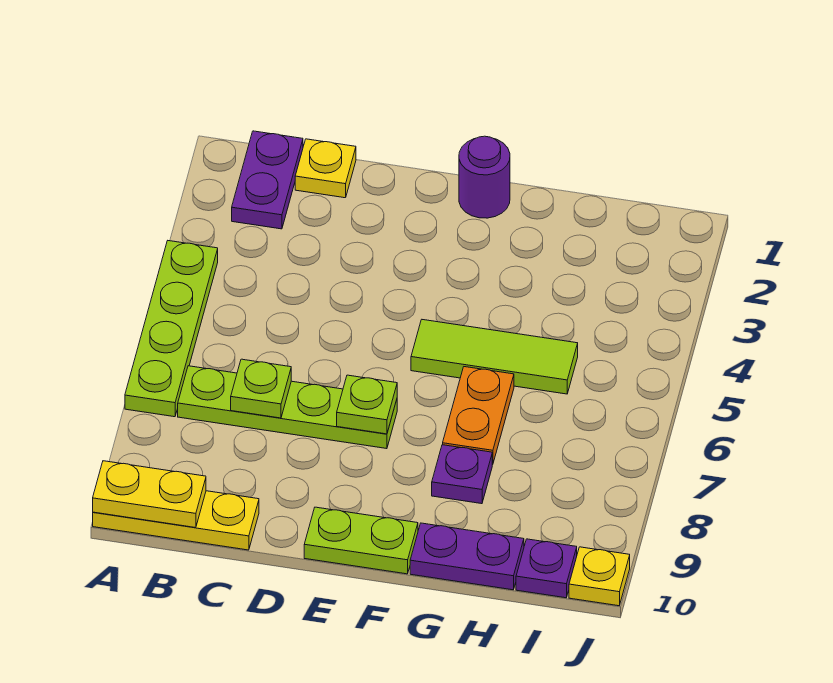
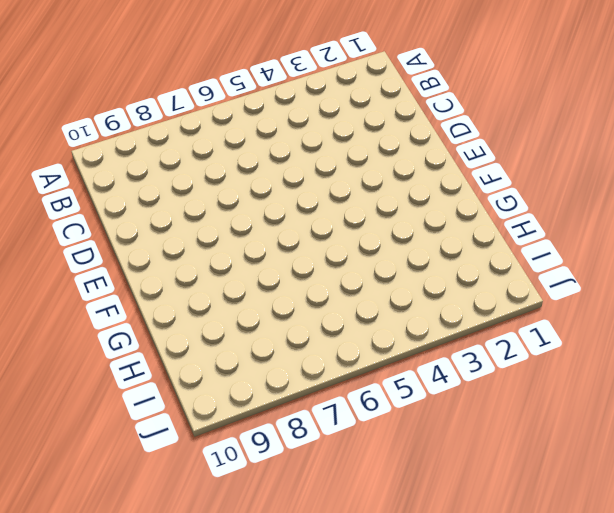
none -> lime plate A4:A7 level 1
none -> yellow plate A10:C10 level 1
none -> purple plate B1:B2 level 1

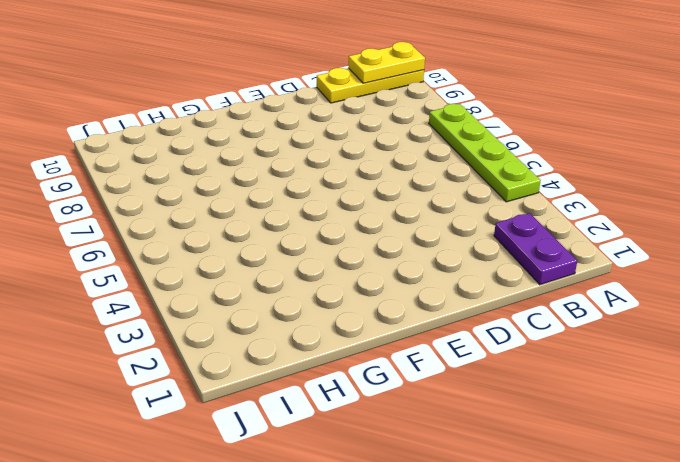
none -> lime plate B7:E7 level 1
none -> yellow plate C1 level 1
none -> lime plate E10:F10 level 1

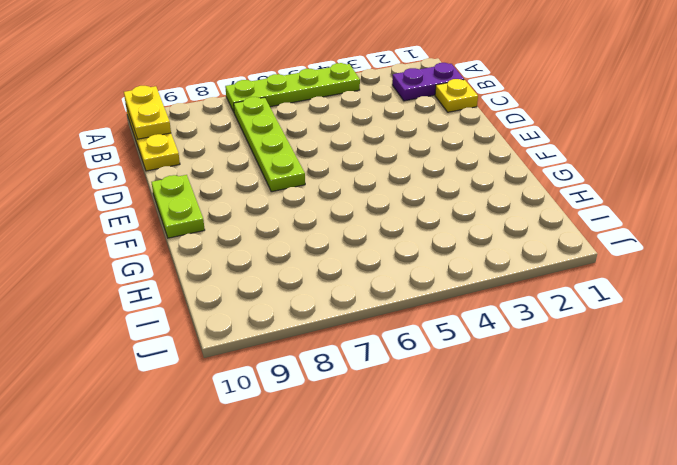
none -> purple round brick F1 level 1
none -> lime tile F5:H5 level 1
none -> orange plate G6:G7 level 1

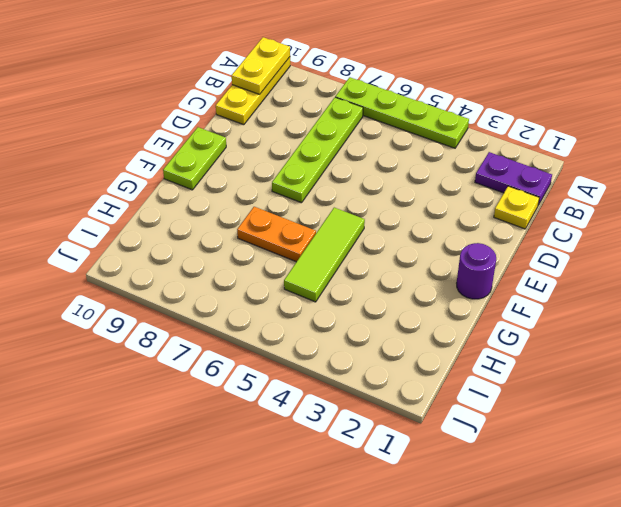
none -> purple plate G8 level 1
none -> purple plate G10:H10 level 1
none -> purple plate I10 level 1

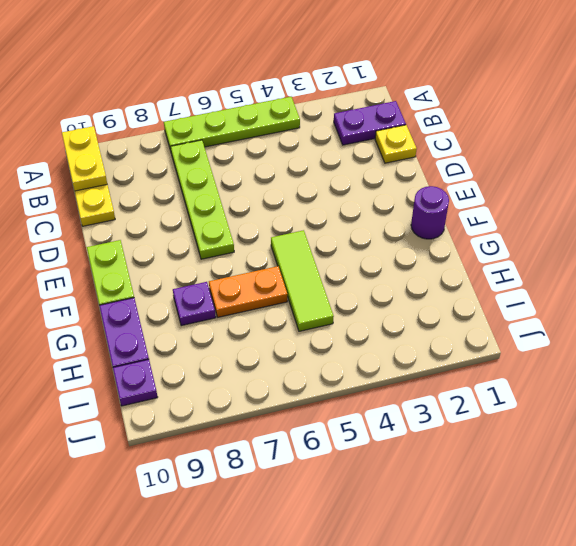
none -> yellow plate J10 level 1
none -> lime plate C7 level 2
none -> lime plate E7 level 2

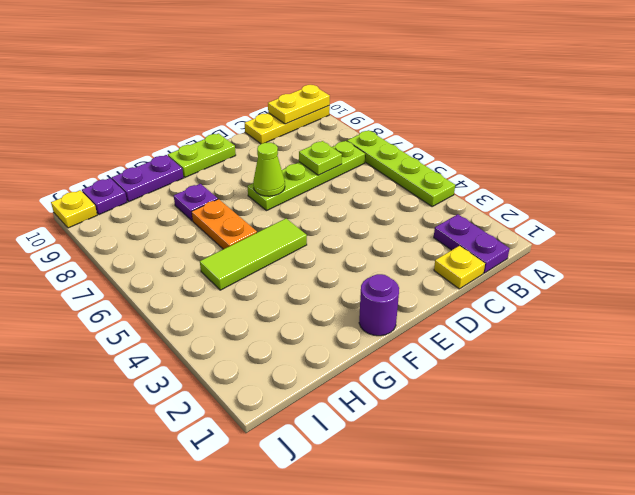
lime cone E7 level 2 -> lime plate E7 level 2

